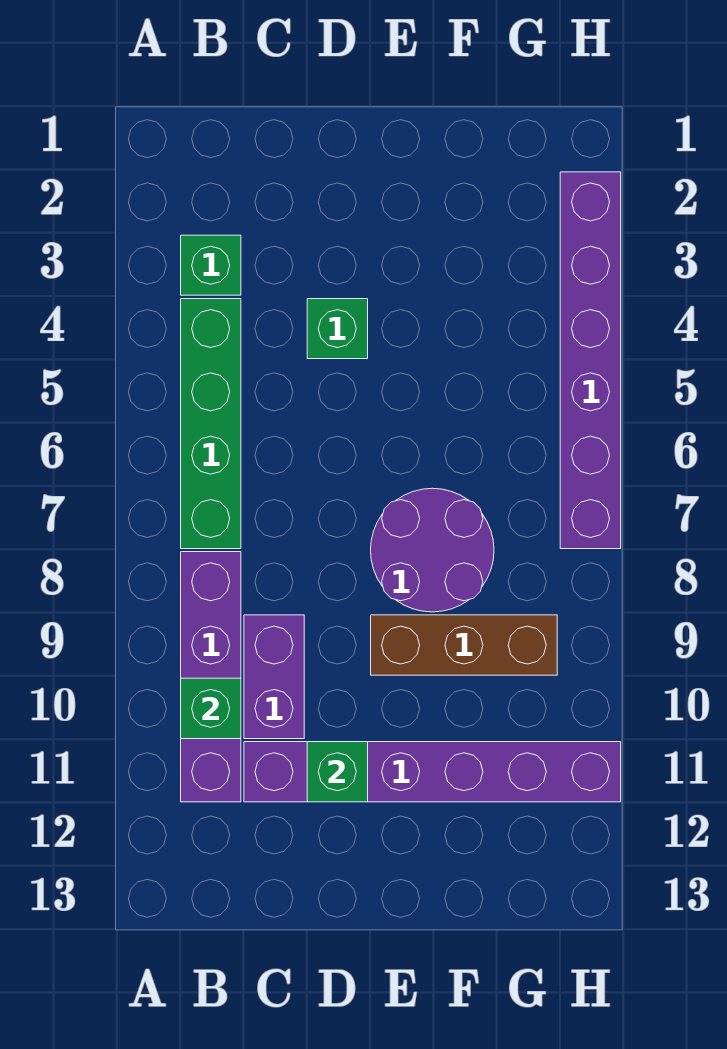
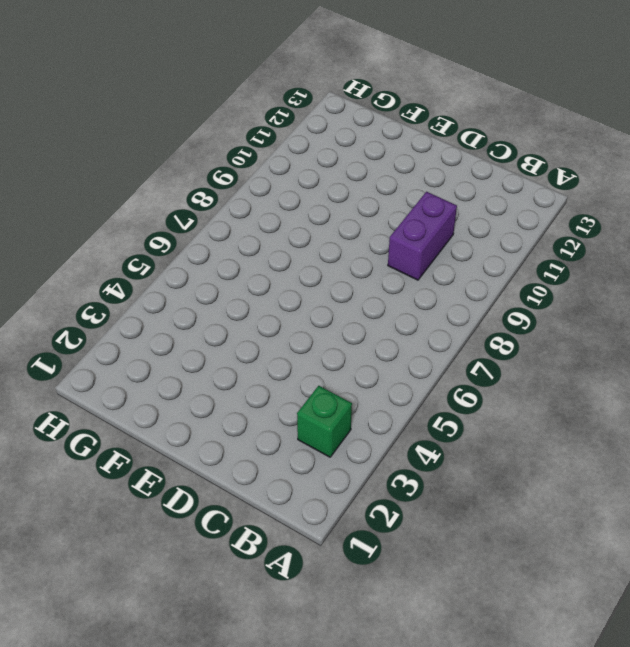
none -> green brick B4:B7 level 1
none -> purple brick B8:B11 level 1

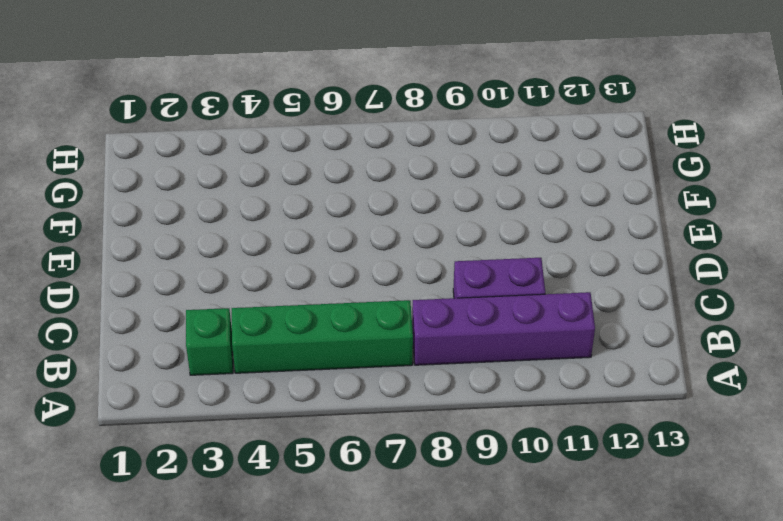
none -> purple brick C11:H11 level 1
none -> green brick D4 level 1

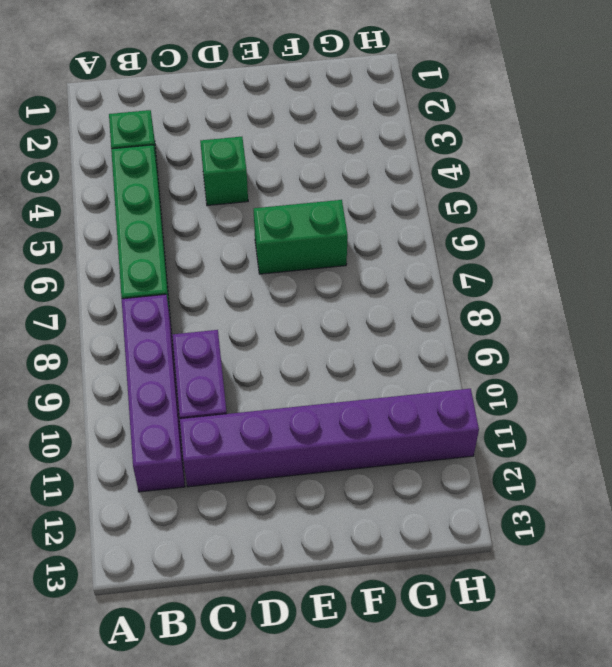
green brick E6:F6 level 1 -> none
none -> purple round brick E7:F8 level 1
none -> brown brick E9:G9 level 1

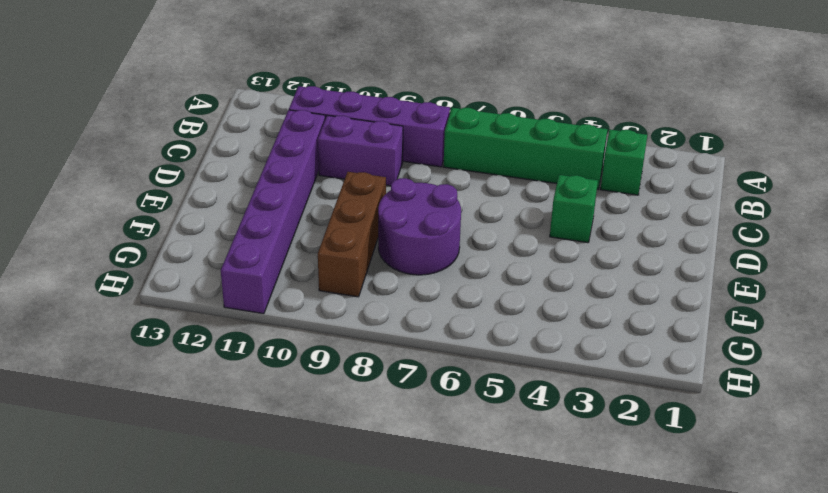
none -> purple brick H2:H7 level 1
none -> green brick B10 level 2

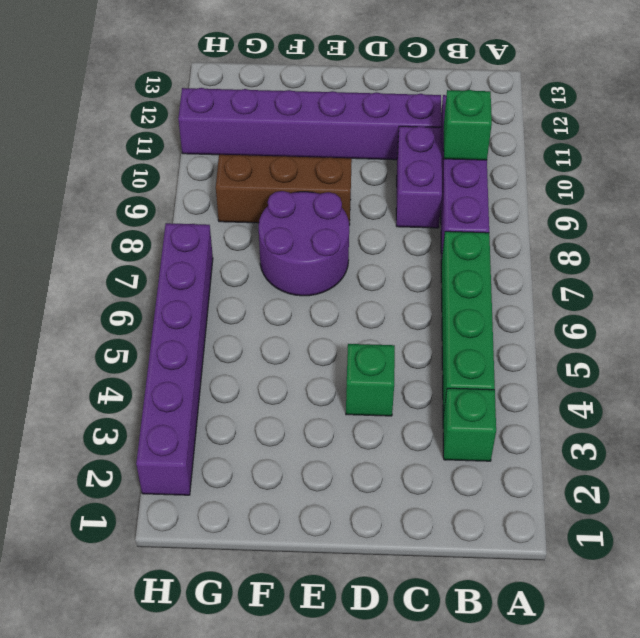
none -> green brick D11 level 2

